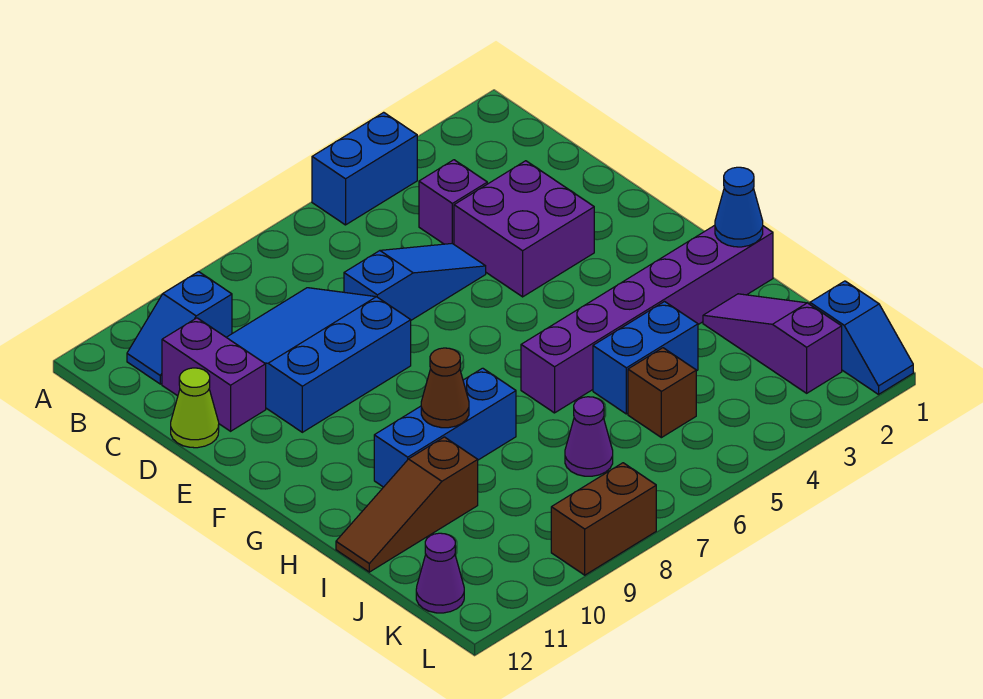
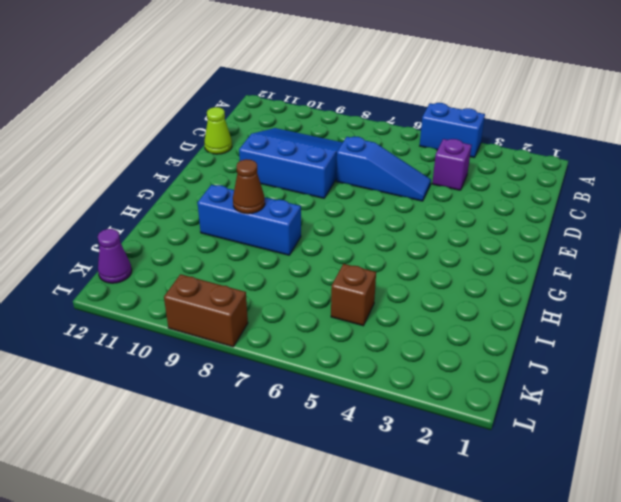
none -> blue slope B10:B11 level 1 top 10
none -> purple brick C11:D11 level 1
none -> purple brick D3:E4 level 1

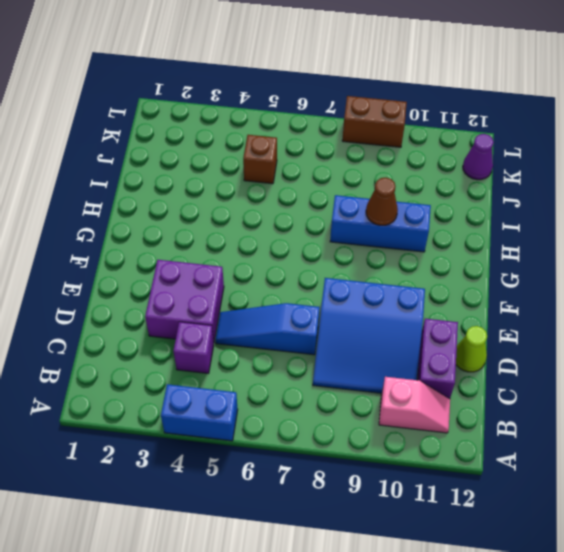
pink slope B10:B11 level 1 top 10 -> blue slope B10:B11 level 1 top 10
none -> purple brick H1:H6 level 1
none -> purple slope I2:K2 level 1 top K
none -> blue brick I4:I5 level 1

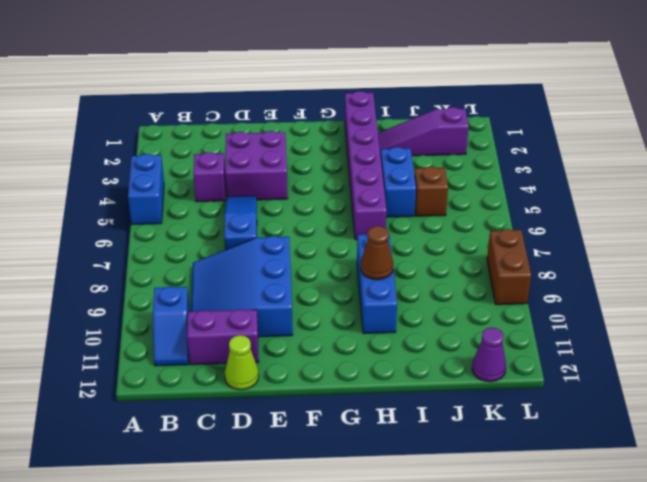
none -> brown slope I10:I12 level 1 top 10
none -> purple cone J7 level 1
none -> blue slope K1:L1 level 1 top K

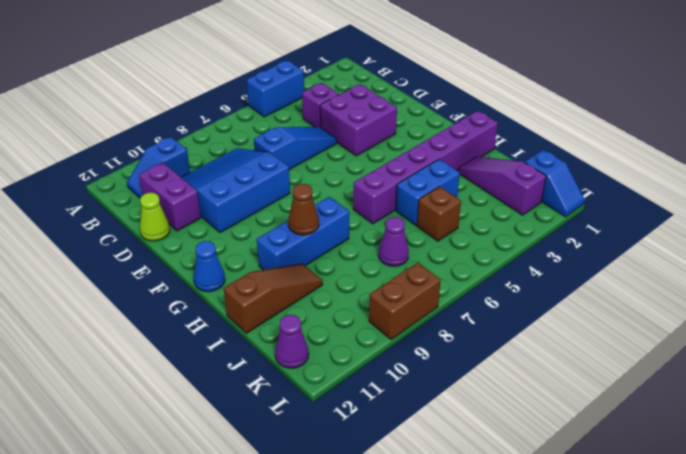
blue cone G12 level 1 -> blue cone H1 level 2
brown slope I10:I12 level 1 top 12 -> brown slope I10:I12 level 1 top 10

